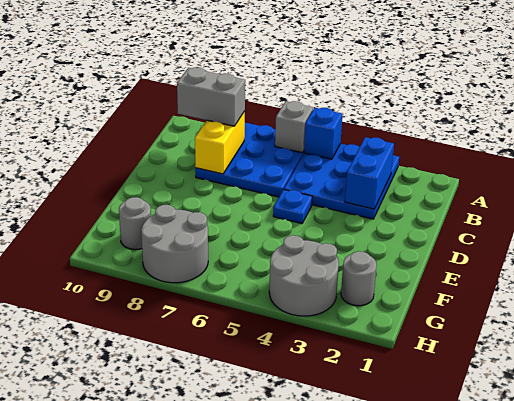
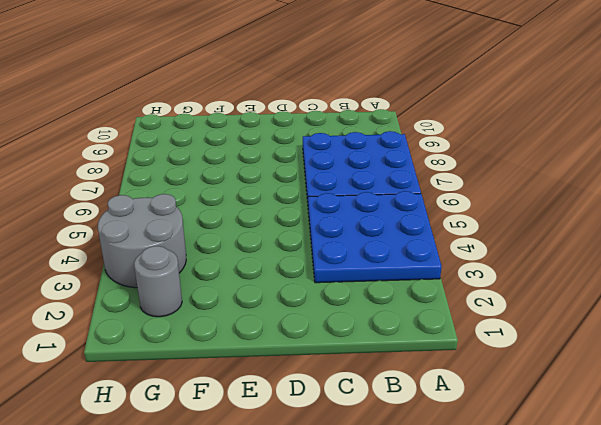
none -> blue plate D5 level 1
none -> grey round brick G7:H8 level 1
none -> grey round brick G9 level 1

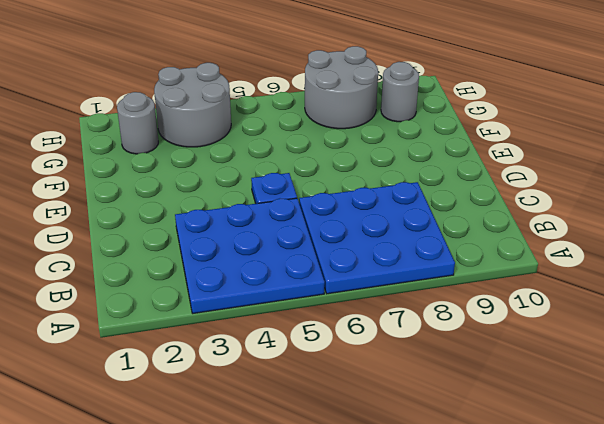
none -> blue brick A5 level 2
none -> grey brick A6 level 2
none -> blue brick B3:C3 level 2

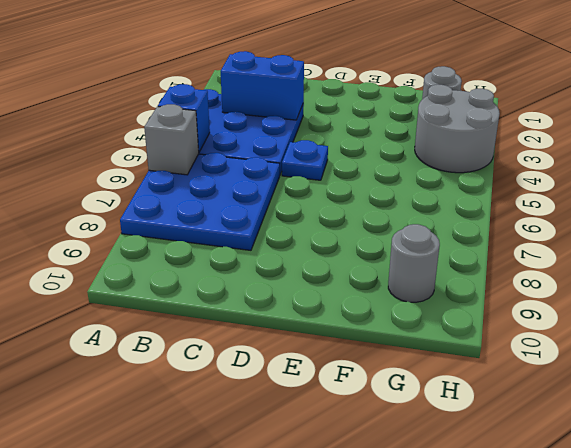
none -> grey round brick G7:H8 level 1
none -> yellow brick B8:C8 level 2
none -> grey brick B8:B9 level 3

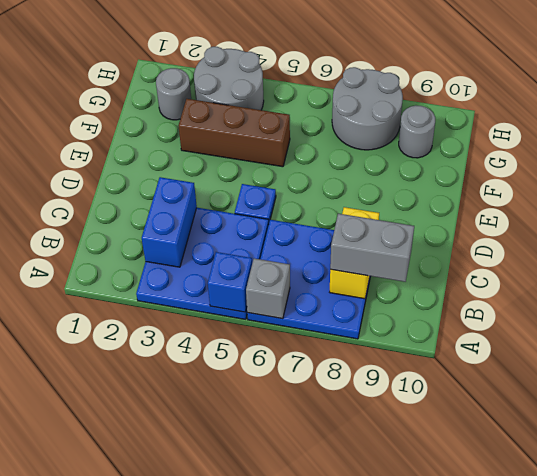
brown brick F3:F5 level 1 -> none

